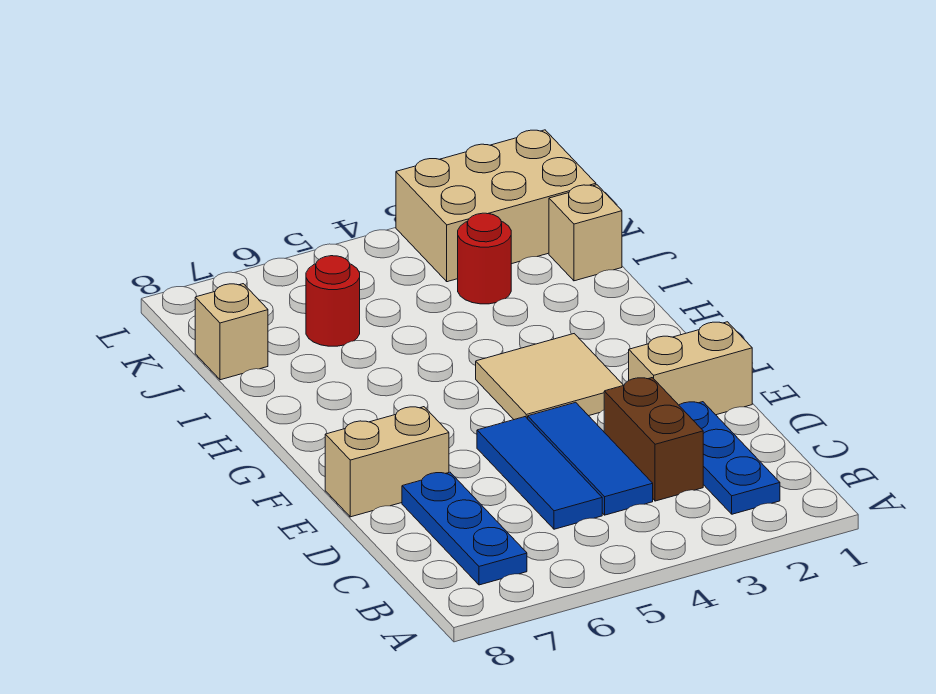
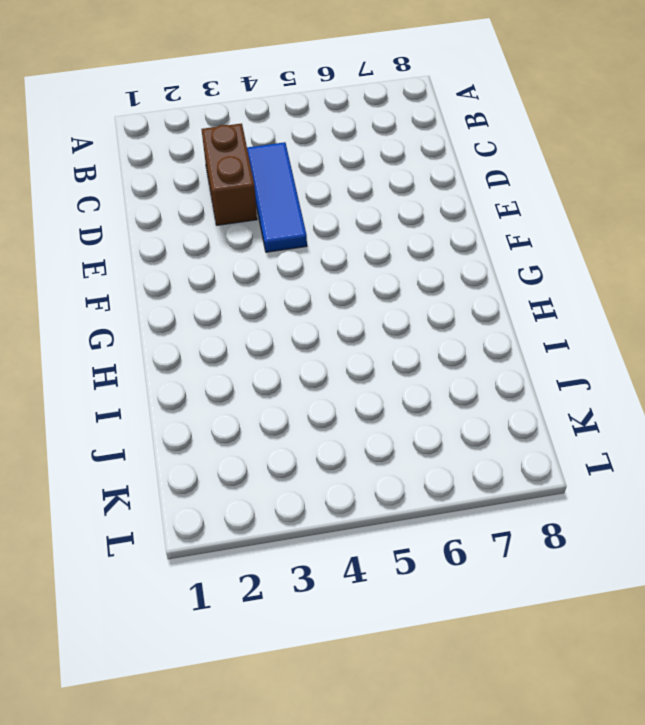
none -> blue plate B2:D2 level 1
none -> blue plate B7:D7 level 1
none -> blue tile C5:E5 level 1

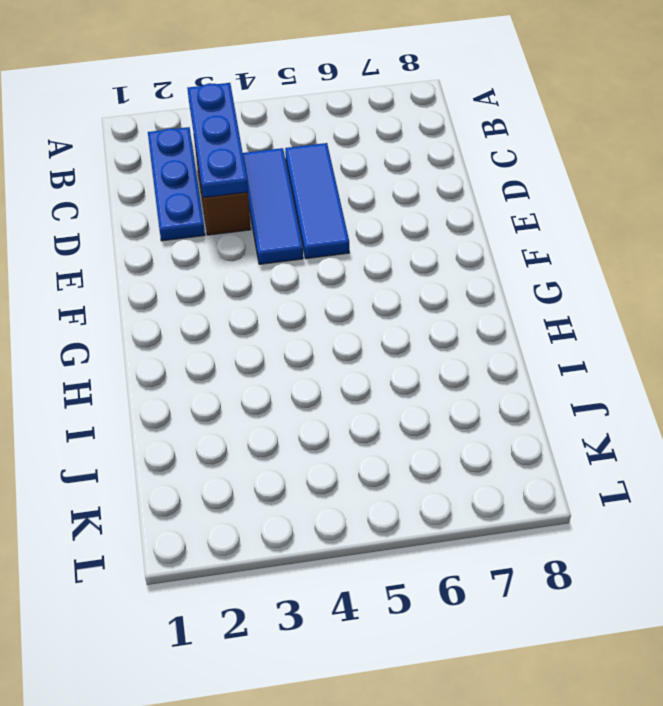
blue plate B3:D3 level 2 -> blue plate B7:D7 level 1
none -> tan brick E1:E2 level 1
none -> tan brick E7:E8 level 1
none -> tan tile F3:G4 level 1

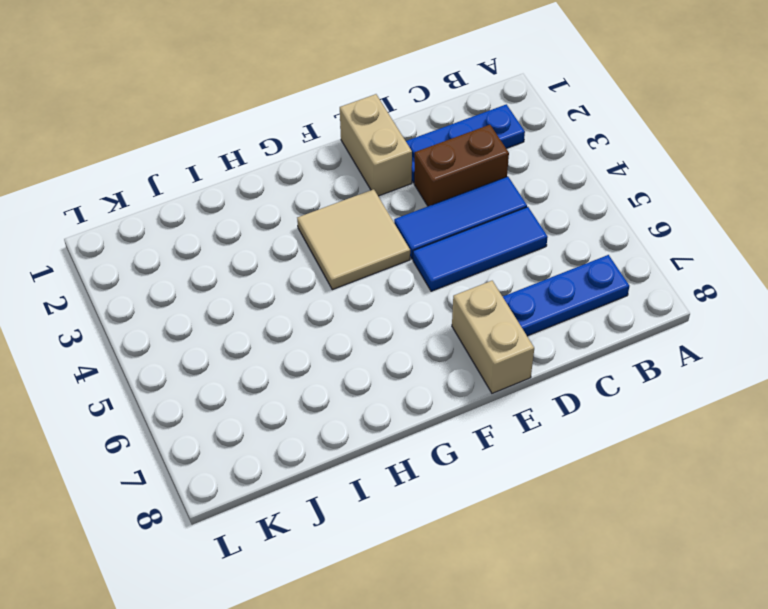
none -> tan brick J1 level 1
none -> red round brick J3 level 1
none -> red round brick J6 level 1

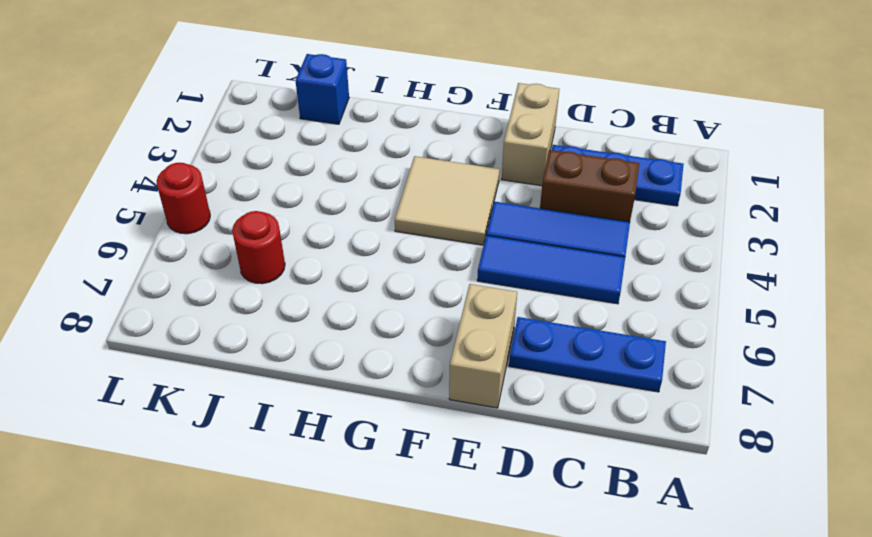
blue brick J1 level 1 -> tan brick J1 level 1
red round brick L5 level 1 -> red round brick J3 level 1
none -> tan brick J8 level 1
none -> tan brick K1:L3 level 1

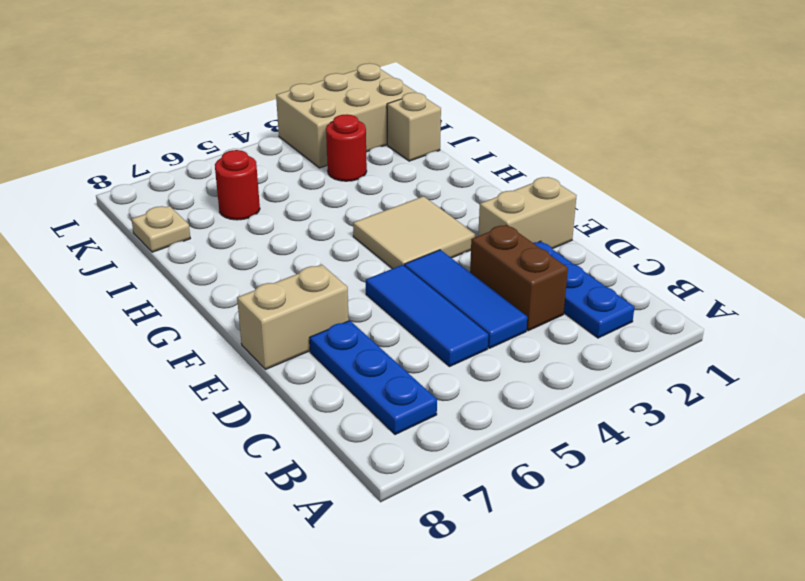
tan plate J8 level 1 -> tan brick J8 level 1

